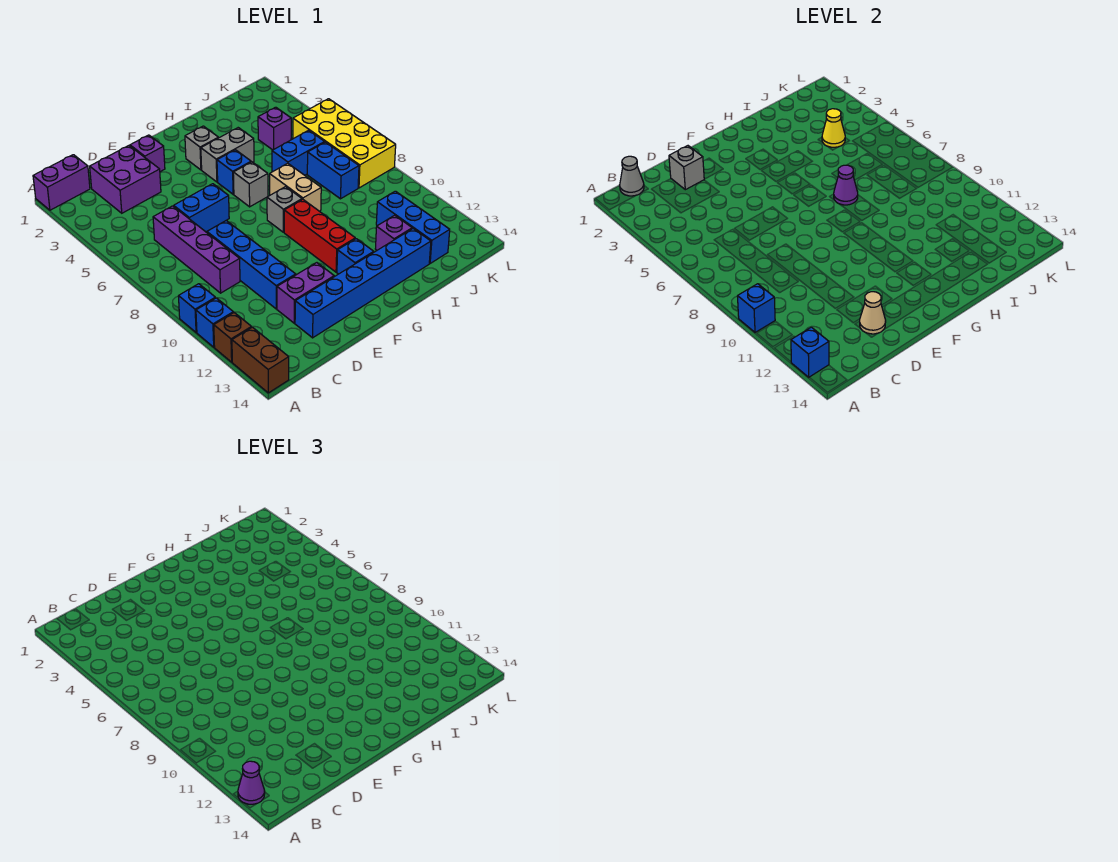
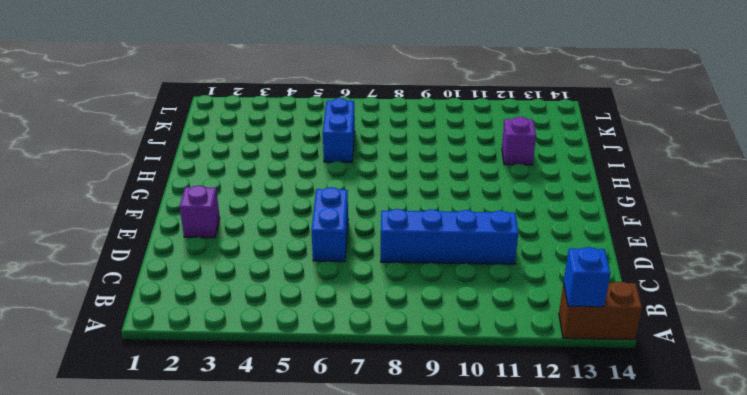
none -> purple brick A1:B1 level 1
none -> blue brick A10 level 1
none -> blue brick A11 level 1
none -> brown brick A12 level 1

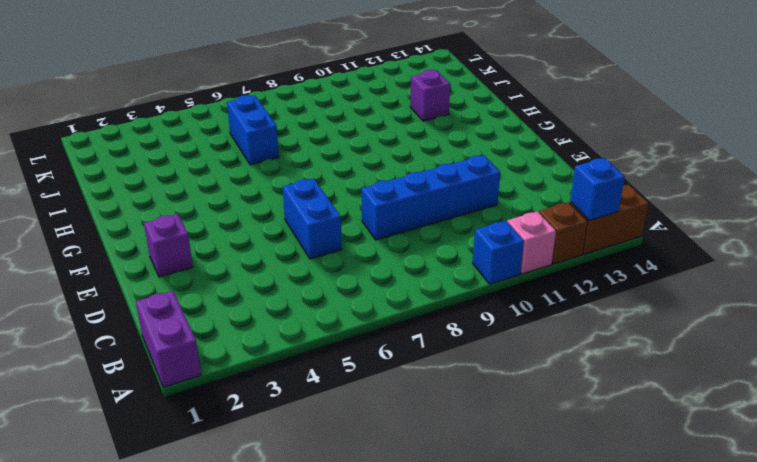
pink brick A11 level 1 -> blue brick A11 level 1
none -> purple brick C2:D3 level 1
none -> purple brick C6:C9 level 1
none -> purple brick D12:E12 level 1
none -> blue brick D13:I13 level 1

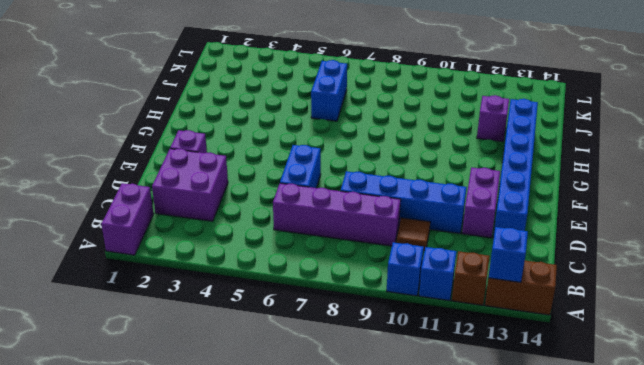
brown tile C10 level 1 -> none
none -> grey brick G3 level 1
none -> grey brick G4:H4 level 1
none -> blue brick G5 level 1
none -> grey brick G6 level 1

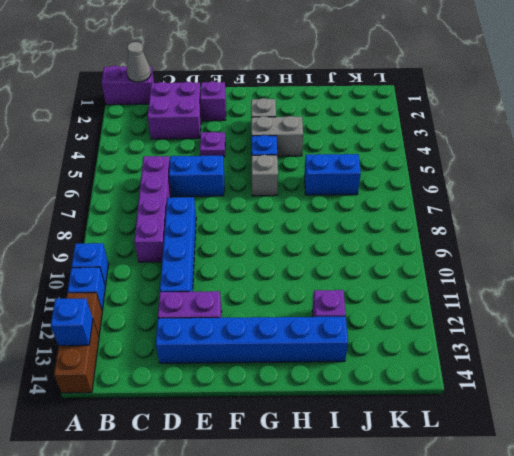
purple plate E4 level 1 -> none
none -> grey brick G8 level 1
none -> red brick G9:G11 level 1
none -> blue brick G12 level 1
none -> tan brick H7:H8 level 1

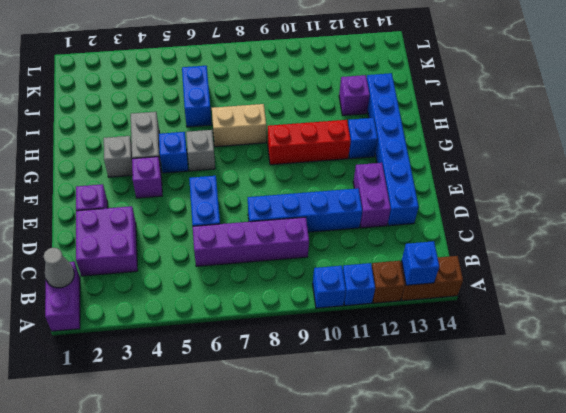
purple brick F4 level 1 -> purple brick J4 level 1
none -> grey brick G8 level 1
none -> blue brick J7:J8 level 1
none -> blue brick J11:J13 level 1
none -> yellow brick K5:L8 level 1

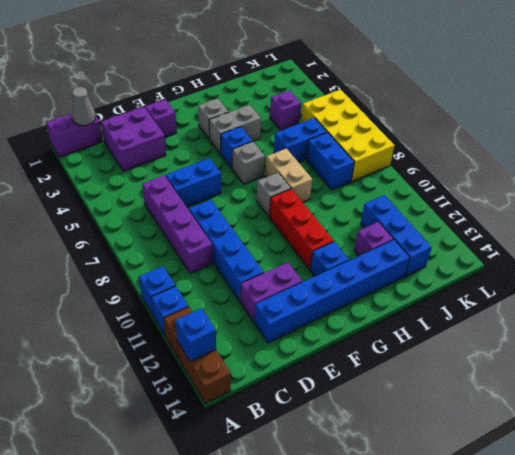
none -> blue brick A10 level 2
none -> grey brick D2 level 2
none -> tan cone D13 level 2
none -> purple cone H7 level 2

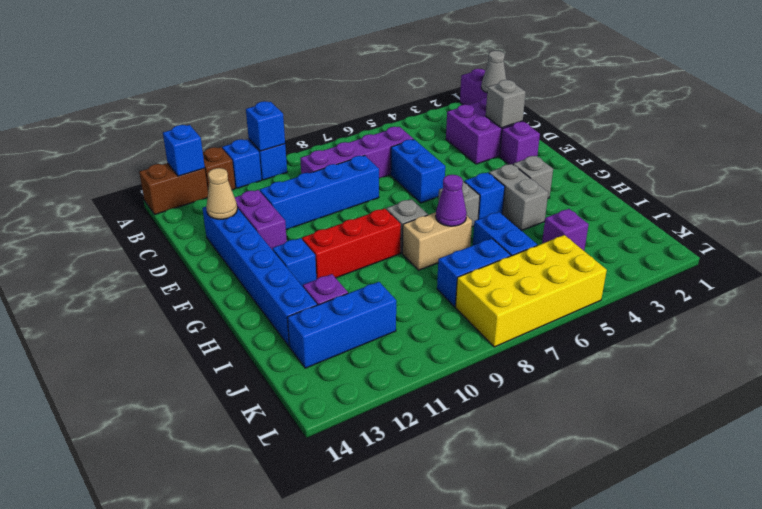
none -> yellow cone J4 level 2
none -> purple cone A13 level 3

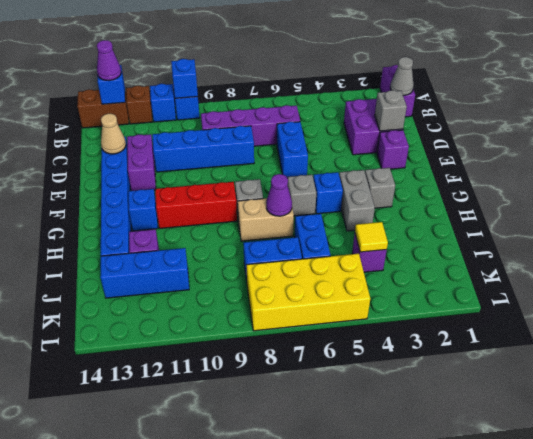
yellow tile J4 level 2 -> yellow cone J4 level 2

